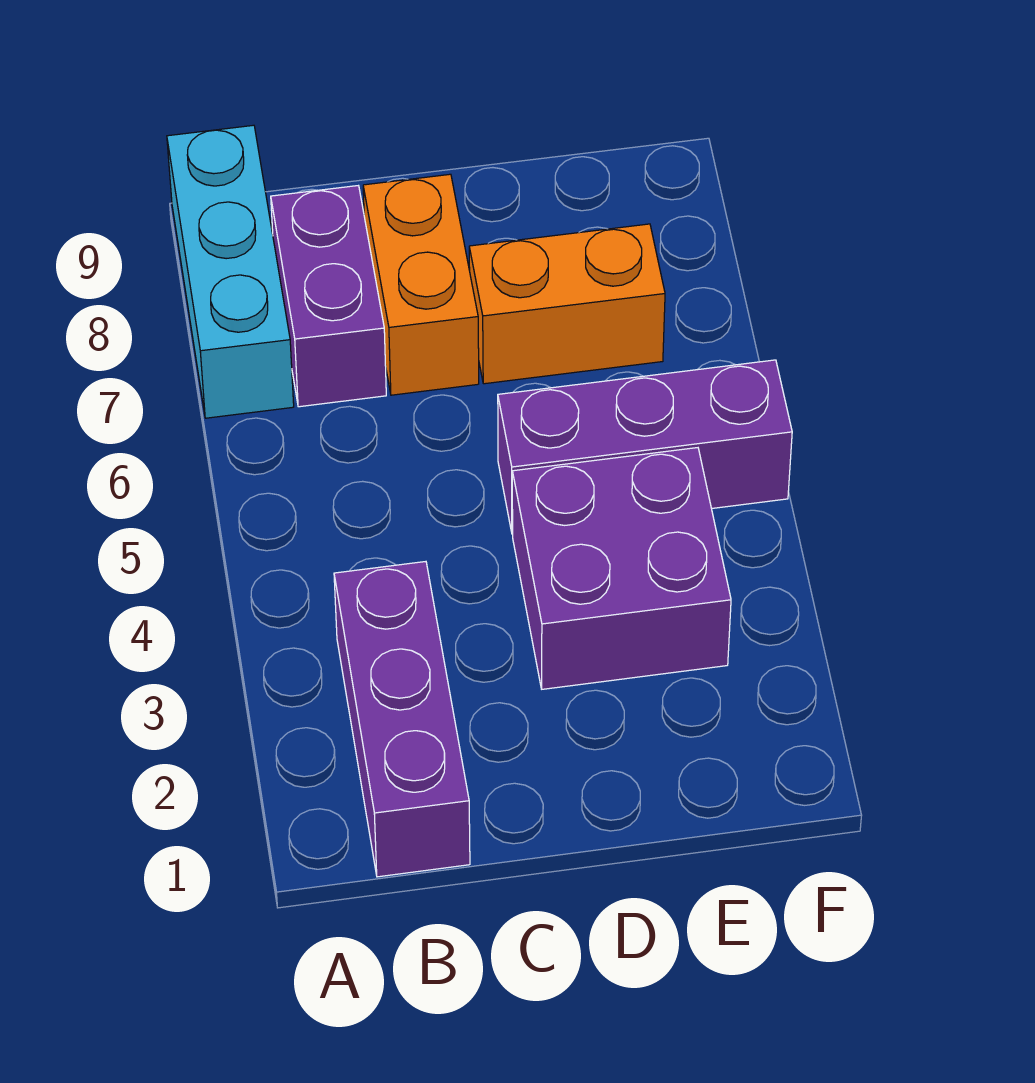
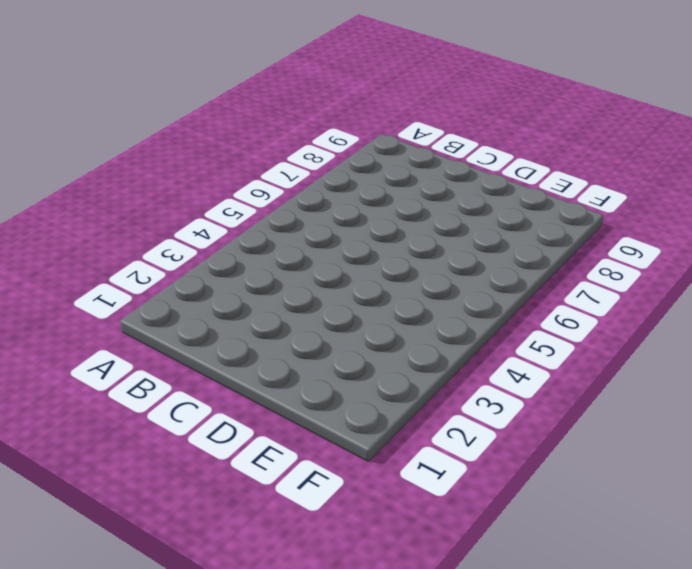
none -> cyan brick A7:A9 level 1
none -> purple brick B1:B3 level 1

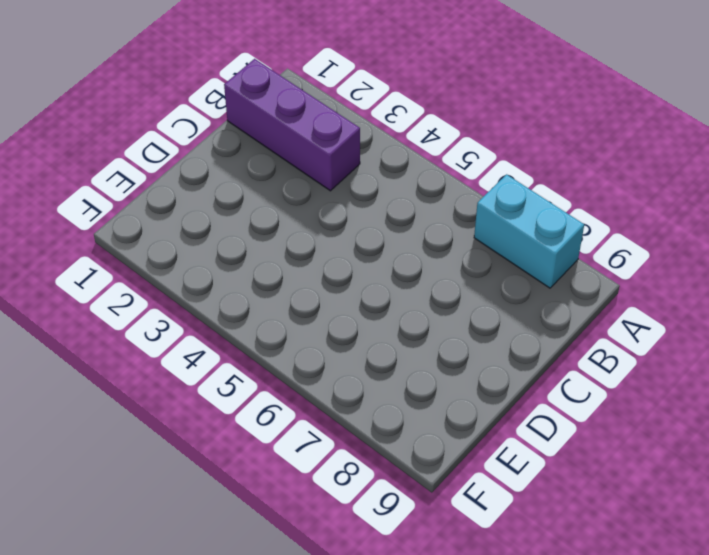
cyan brick A7:A8 level 1 -> cyan brick A7:A9 level 1
none -> purple brick B7:B8 level 1
none -> orange brick C7:C8 level 1

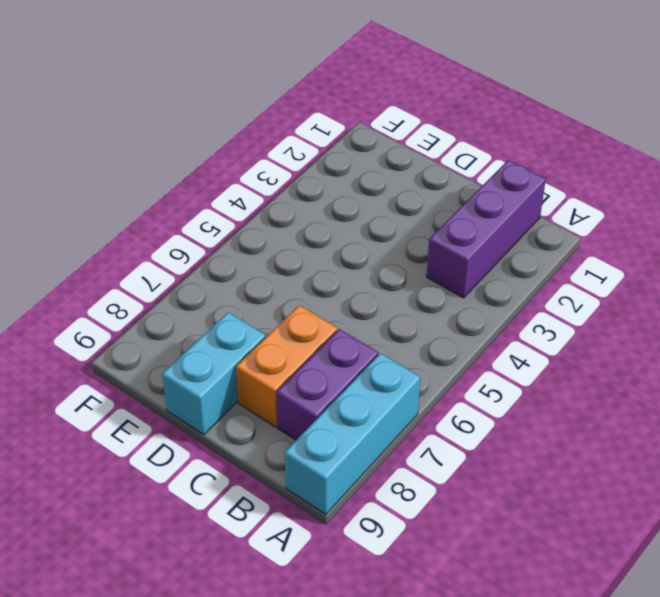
cyan brick D8:D9 level 1 -> none
none -> purple brick D3:E4 level 1
none -> purple brick D5:F5 level 1

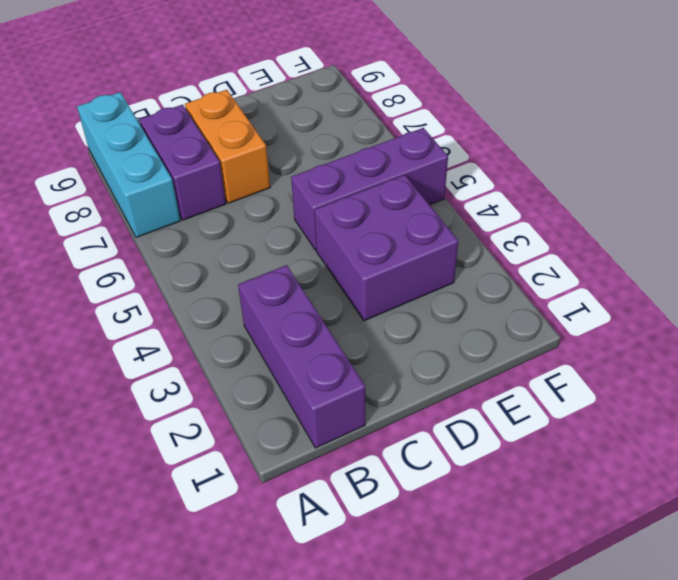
none -> orange brick D7:E7 level 1

